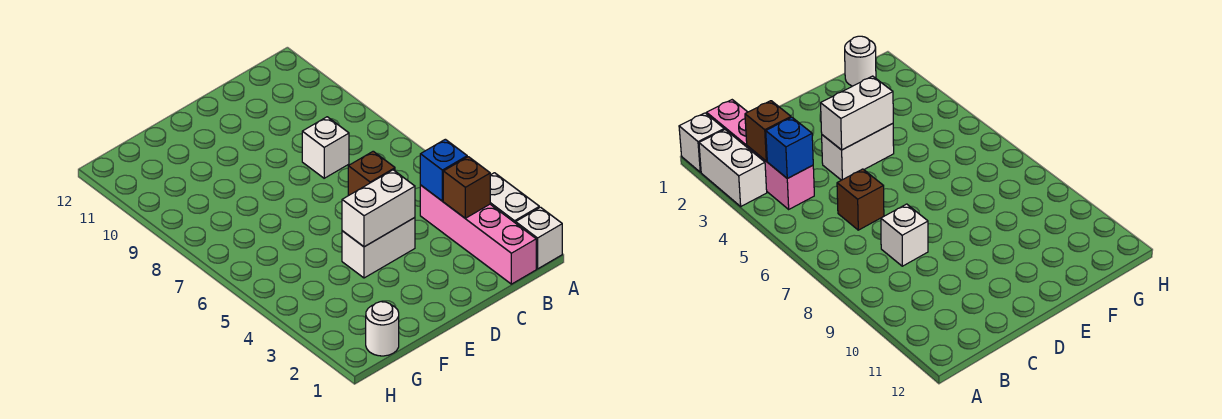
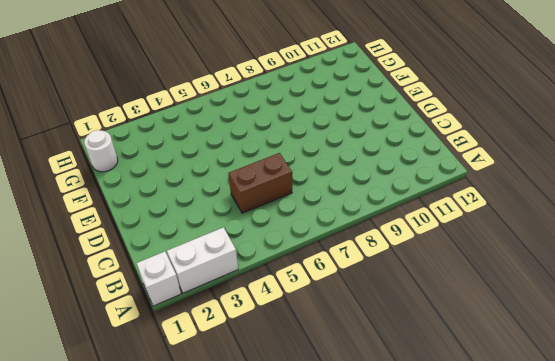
brown brick C5:C6 level 1 -> brown brick C6 level 1
none -> pink brick B1:B4 level 1
none -> white brick C8 level 1

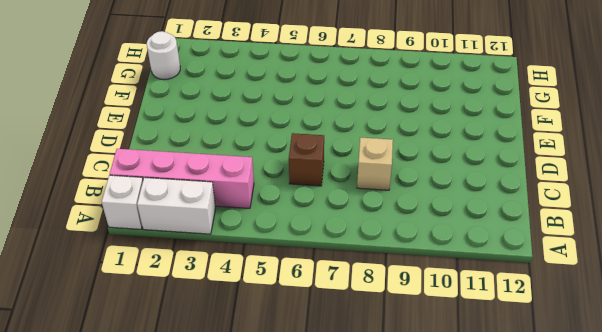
tan brick C8 level 1 -> white brick C8 level 1
none -> white brick D4:E4 level 1
none -> brown brick B3 level 2

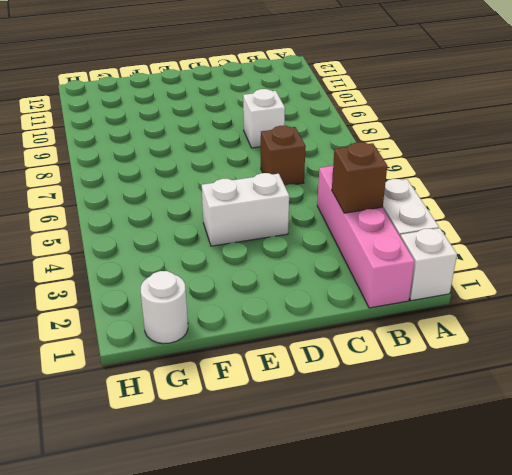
none -> blue brick B4 level 2
none -> white brick D4:E4 level 2

